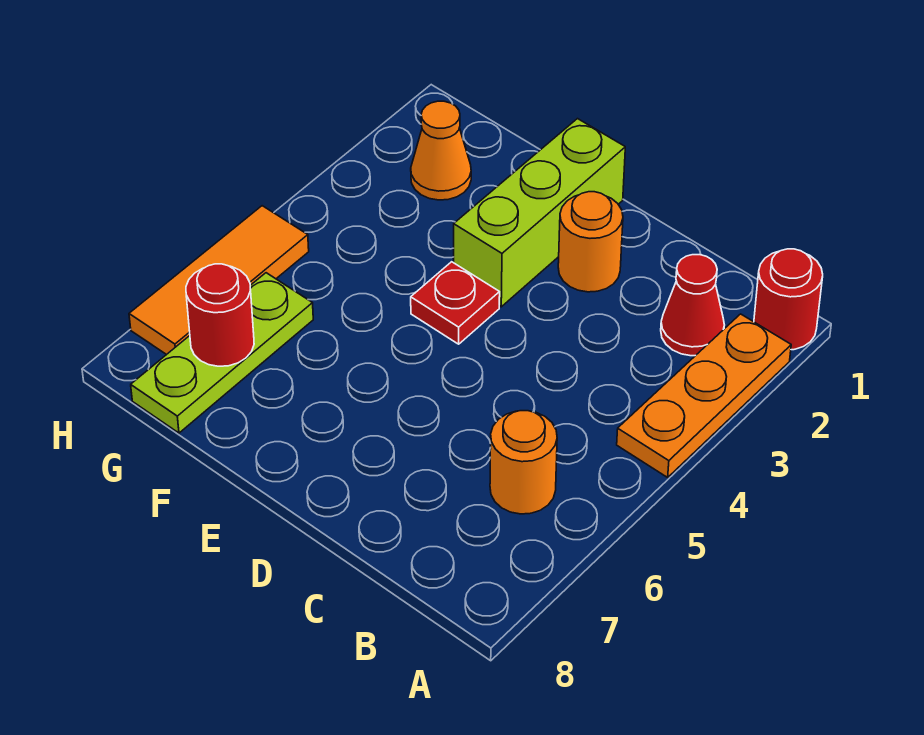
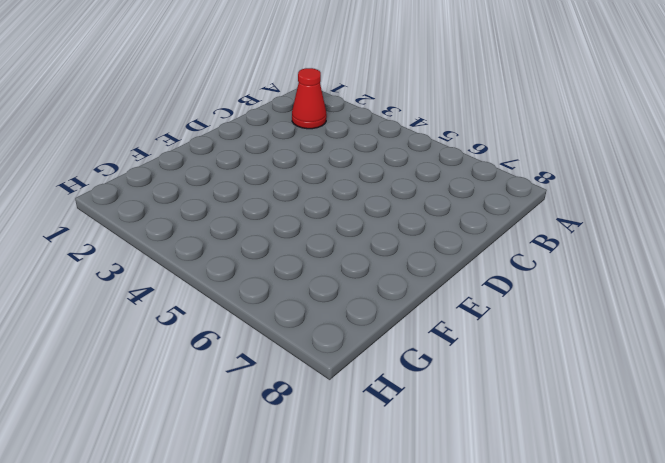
none -> red round brick A1 level 1
none -> orange plate A2:A4 level 1

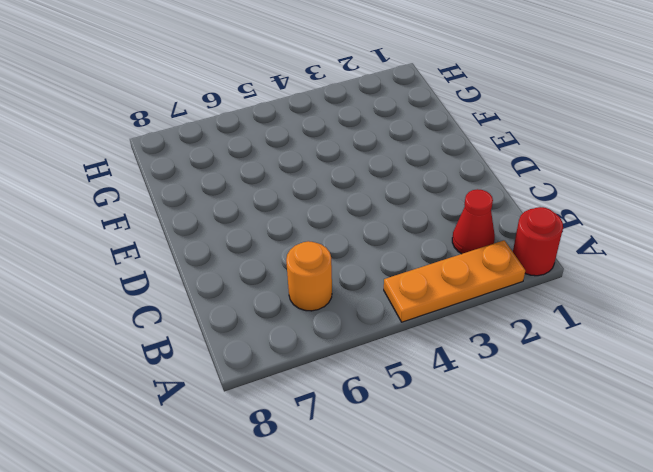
none -> orange round brick D2 level 1
none -> lime brick E1:E3 level 1

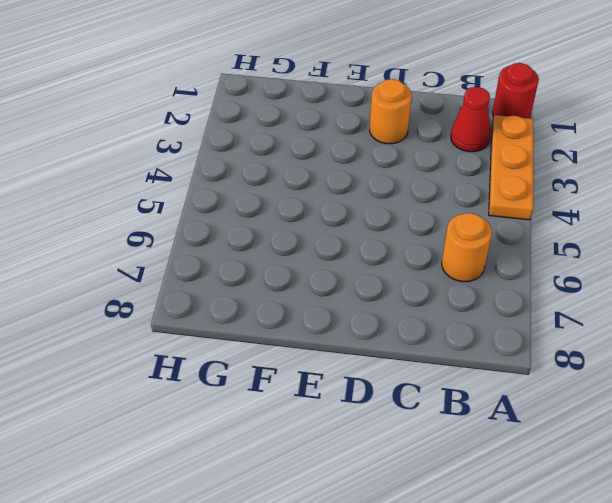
none -> lime brick E1:E3 level 1
none -> red plate E4 level 1

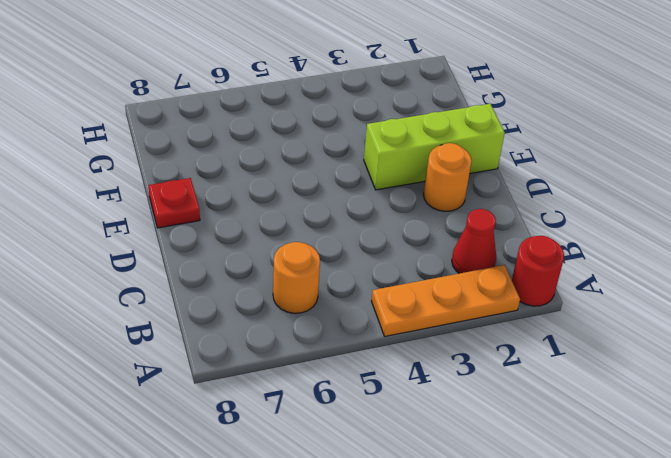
red plate E8 level 1 -> red plate E4 level 1
none -> orange cone G2 level 1
none -> lime plate G6:G8 level 1

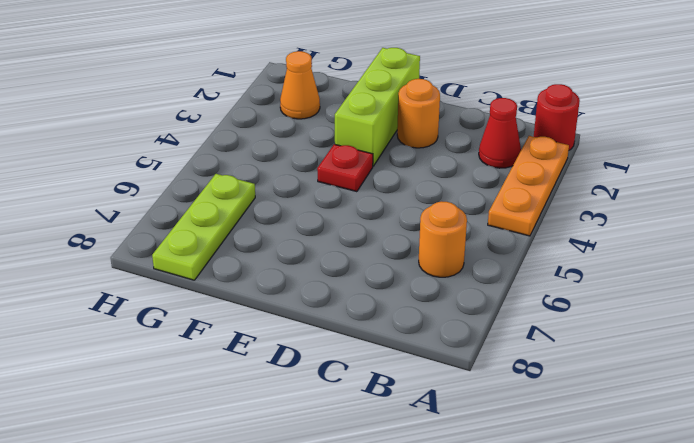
none -> orange tile H5:H7 level 1
none -> red round brick G7 level 2

